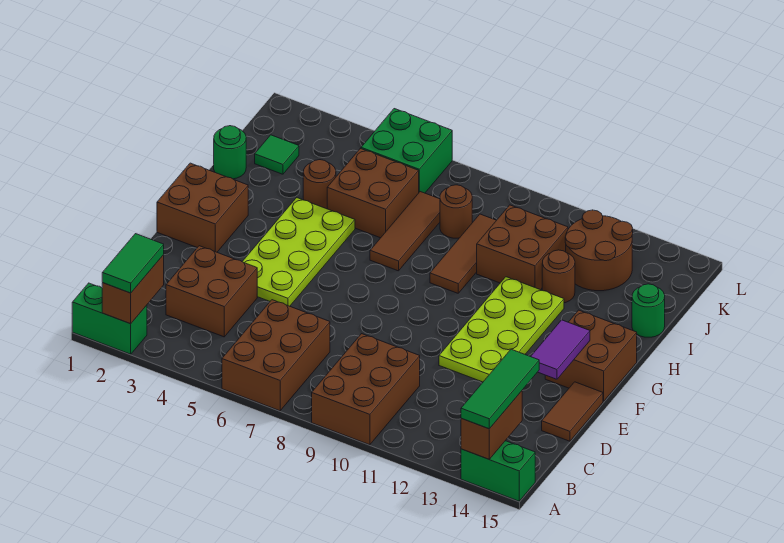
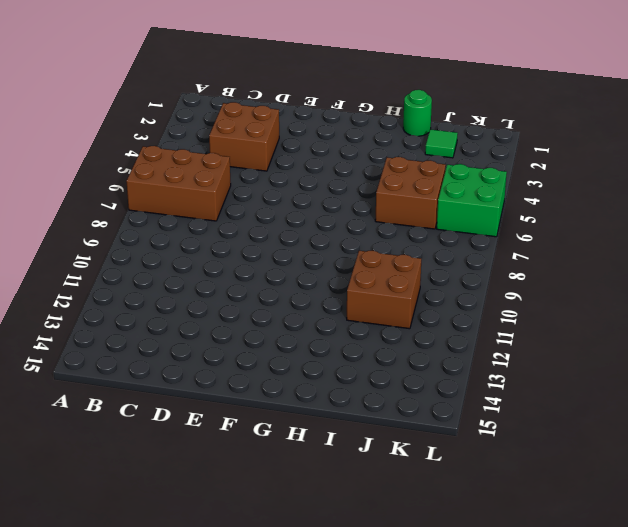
none -> green brick A1:A2 level 1
none -> brown brick A9:C10 level 1
none -> green brick A14:A15 level 1

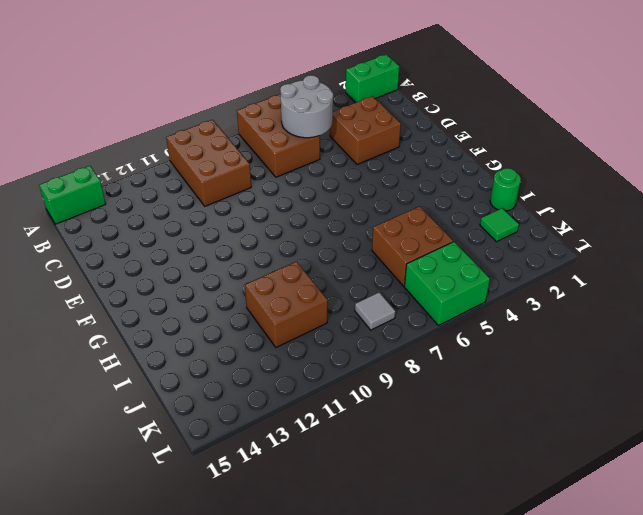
grey round brick B5:C6 level 2 -> none
grey tile K8 level 1 -> none
none -> brown tile D15:E15 level 1
none -> lime plate E4:H5 level 1
none -> lime plate E11:H12 level 1

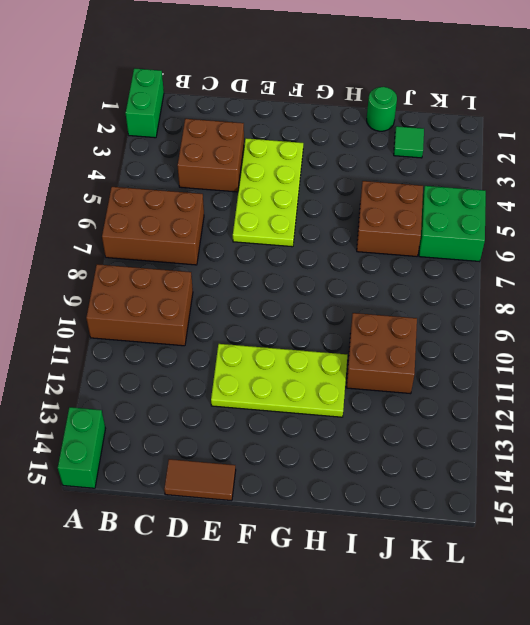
lime plate E3:F6 level 1 -> lime plate E4:H5 level 1
none -> brown brick F1:G2 level 1
none -> brown brick F14:G15 level 1
none -> brown tile H7:J7 level 1

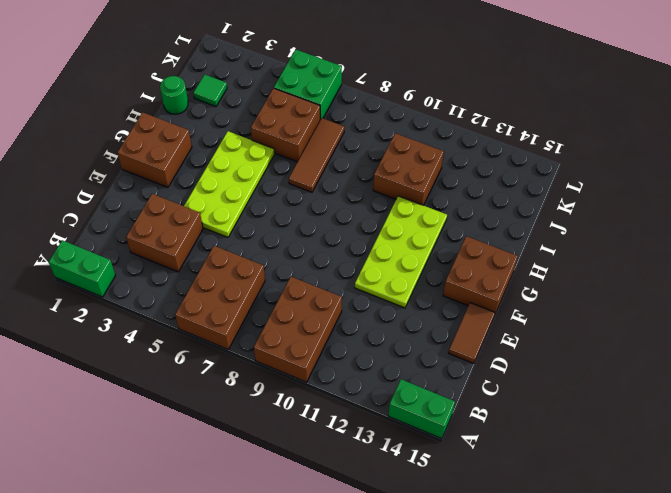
none -> brown tile H9:J9 level 1
none -> brown round brick I4 level 1
none -> brown round brick I12 level 1

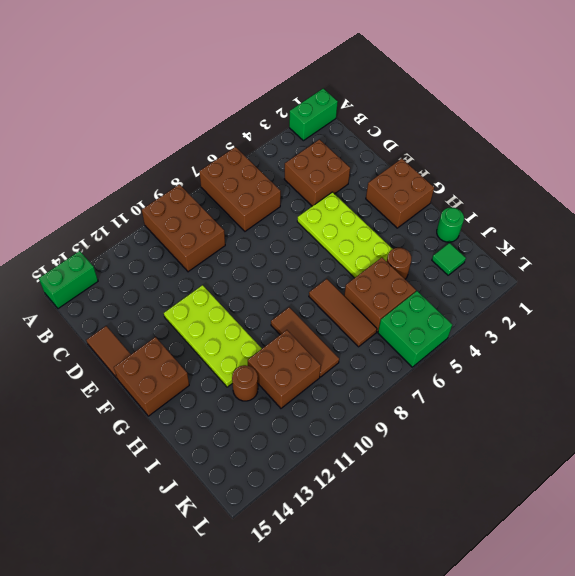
none -> green round brick I15 level 1
none -> brown round brick J8 level 1
none -> brown round brick J12:K13 level 1

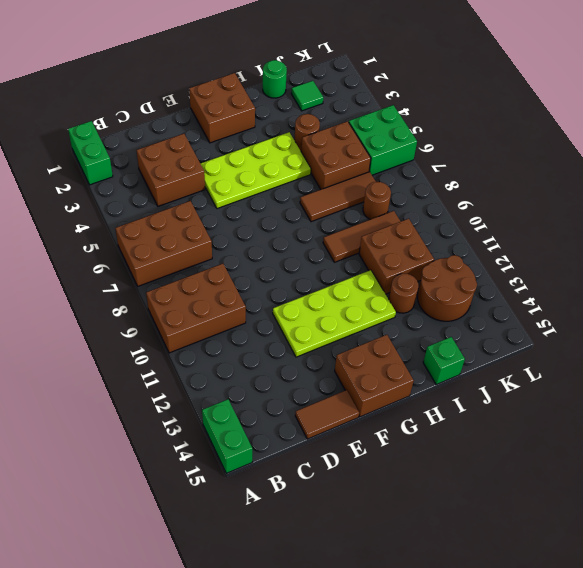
green brick I15 level 1 -> green round brick I15 level 1
none -> brown brick A2:B2 level 2
none -> brown brick A14:B14 level 2
none -> purple tile E14:F14 level 2

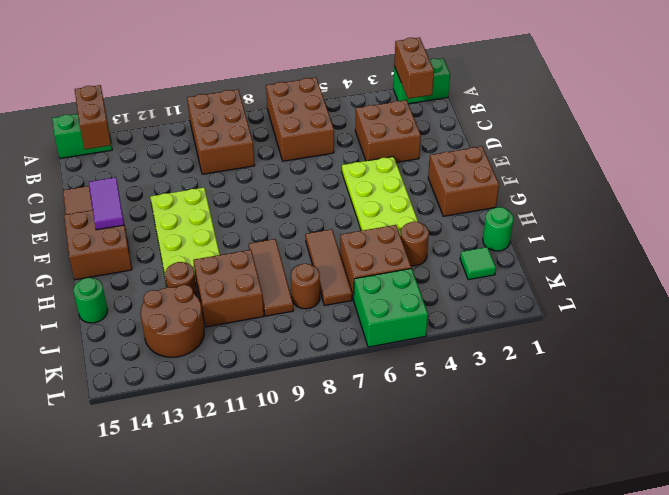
none -> green tile A2:B2 level 3
none -> green tile A14:C14 level 3

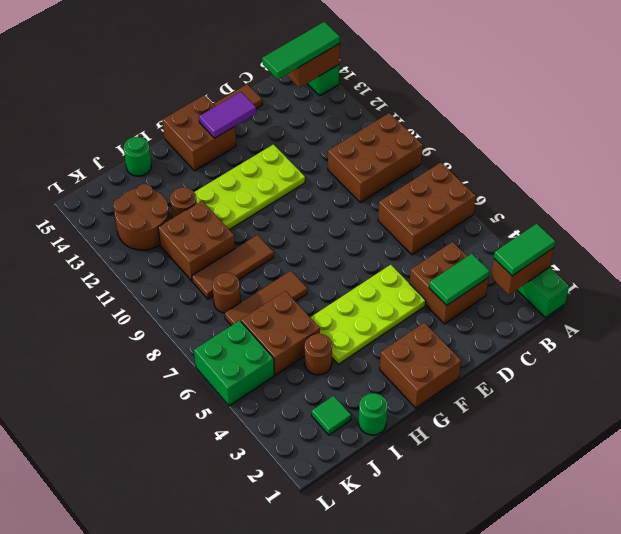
green tile C3:D3 level 2 -> none

